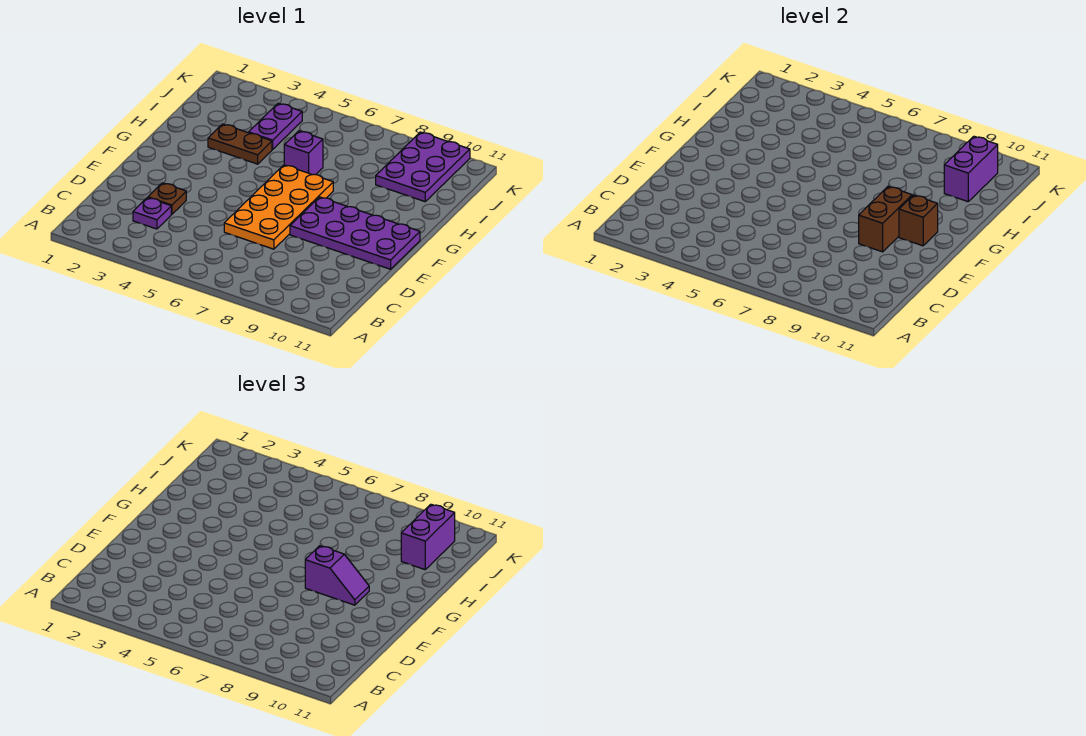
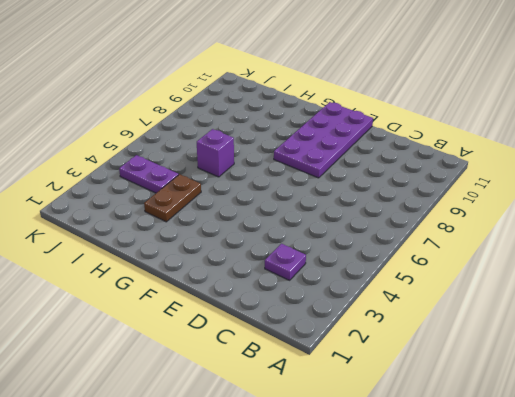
none -> brown plate D3 level 1
none -> orange plate D6:G7 level 1
none -> purple plate I9:K10 level 1

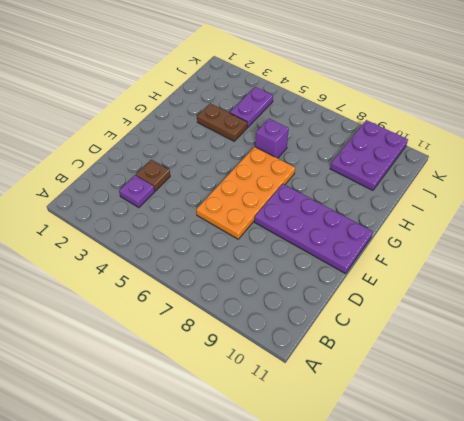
none -> brown brick E9:F9 level 2
none -> brown brick F10 level 2
none -> purple brick I10:J10 level 2

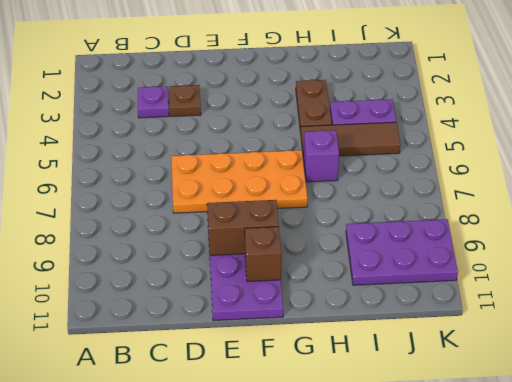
brown tile H5:J5 level 1 -> none
none -> purple brick I10:J10 level 2
none -> purple slope F8:F9 level 3 top 8
none -> purple brick I10:J10 level 3

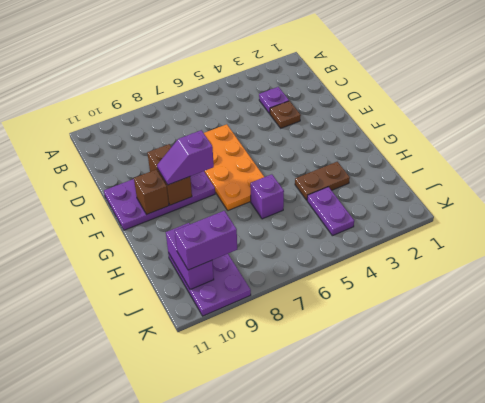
purple brick J9:J10 level 3 -> purple brick I10:J10 level 3

